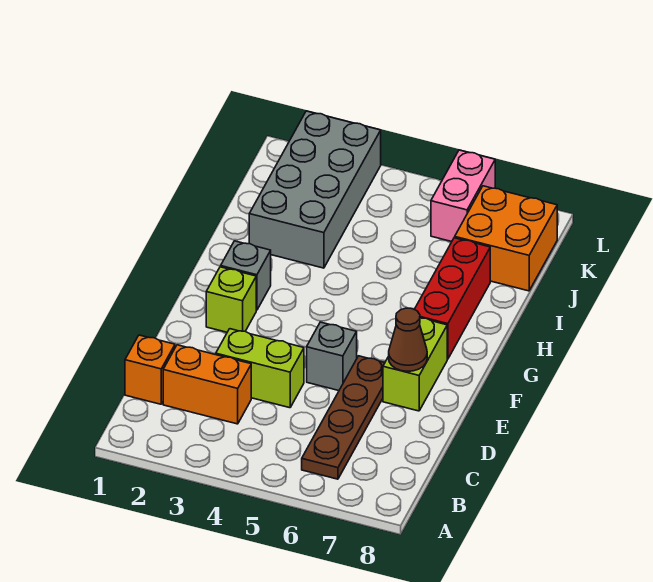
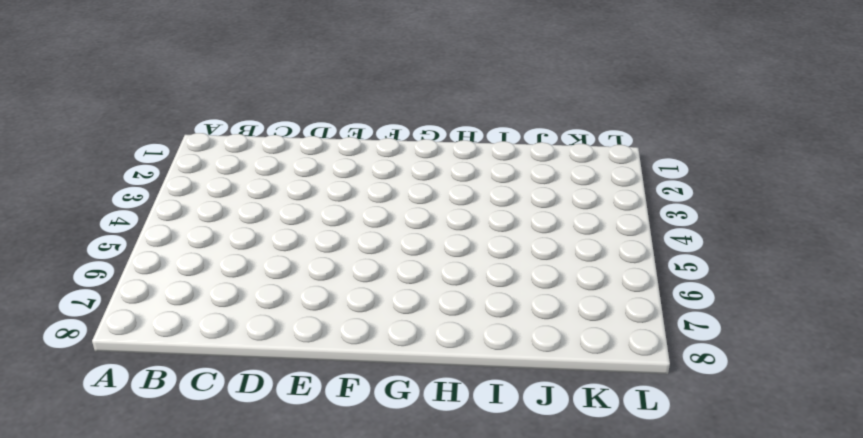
none -> brown plate B6:E6 level 1
none -> orange brick C1 level 1
none -> orange brick C2:C3 level 1

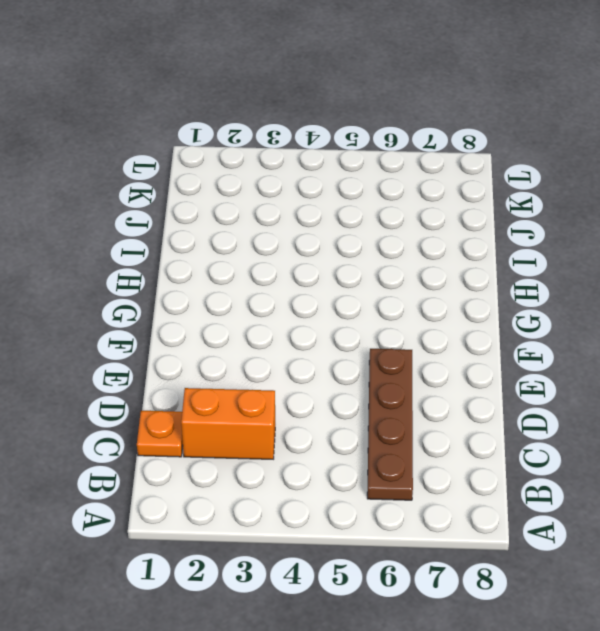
orange plate C1 level 1 -> orange brick C1 level 1
none -> lime brick D3:D4 level 1
none -> grey brick E5 level 1
none -> lime brick E7:F7 level 1

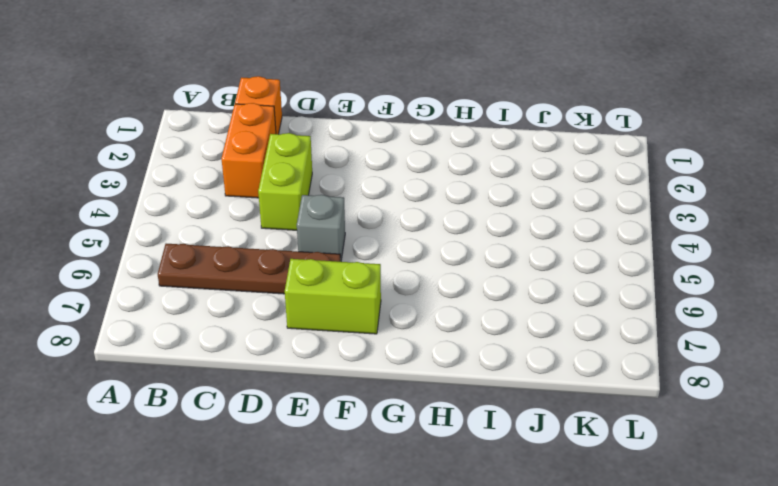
none -> lime brick F2 level 1
none -> grey brick G2 level 1
none -> red brick G7:I7 level 1

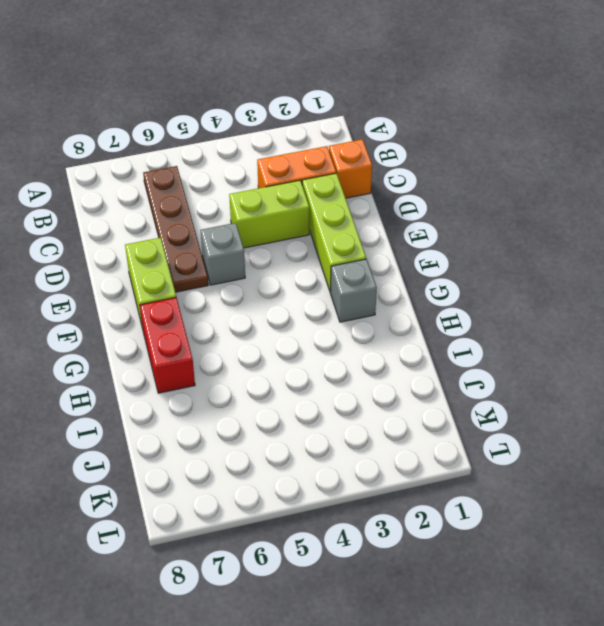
lime brick D2:F2 level 1 -> lime brick F2 level 1
red brick G7:H7 level 1 -> red brick G7:I7 level 1
none -> grey brick I2:L3 level 1
none -> orange brick J7:K8 level 1
none -> pink brick K6:L6 level 1

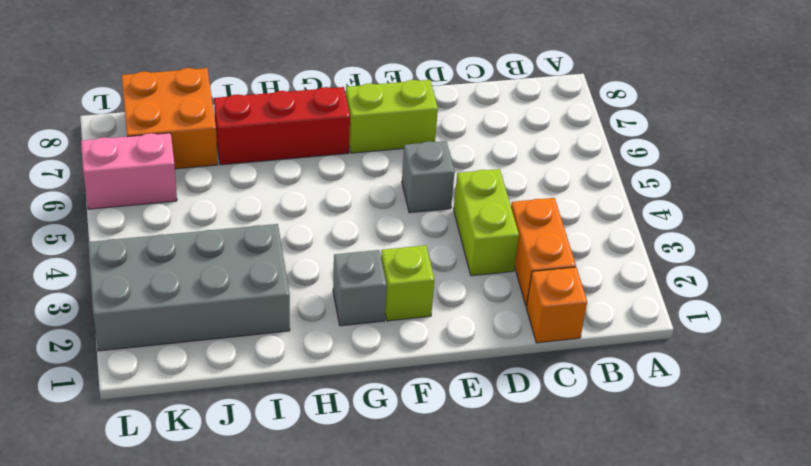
none -> brown plate B6:E6 level 1
none -> brown cone E7 level 2

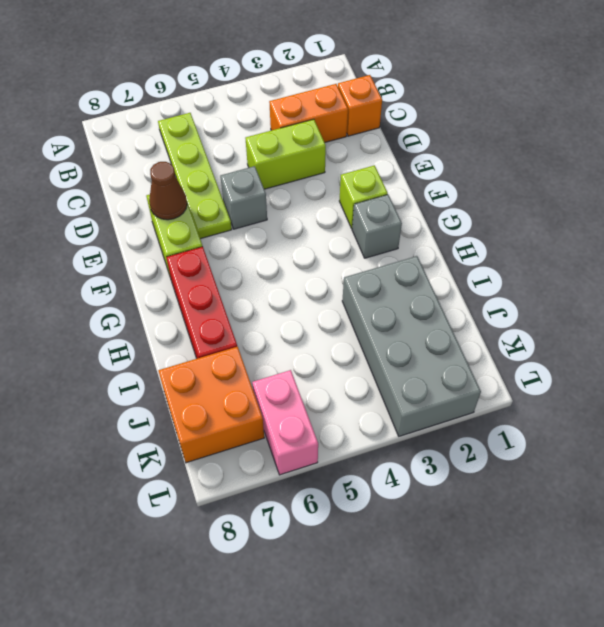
lime plate B6:E6 level 1 -> brown plate B6:E6 level 1

